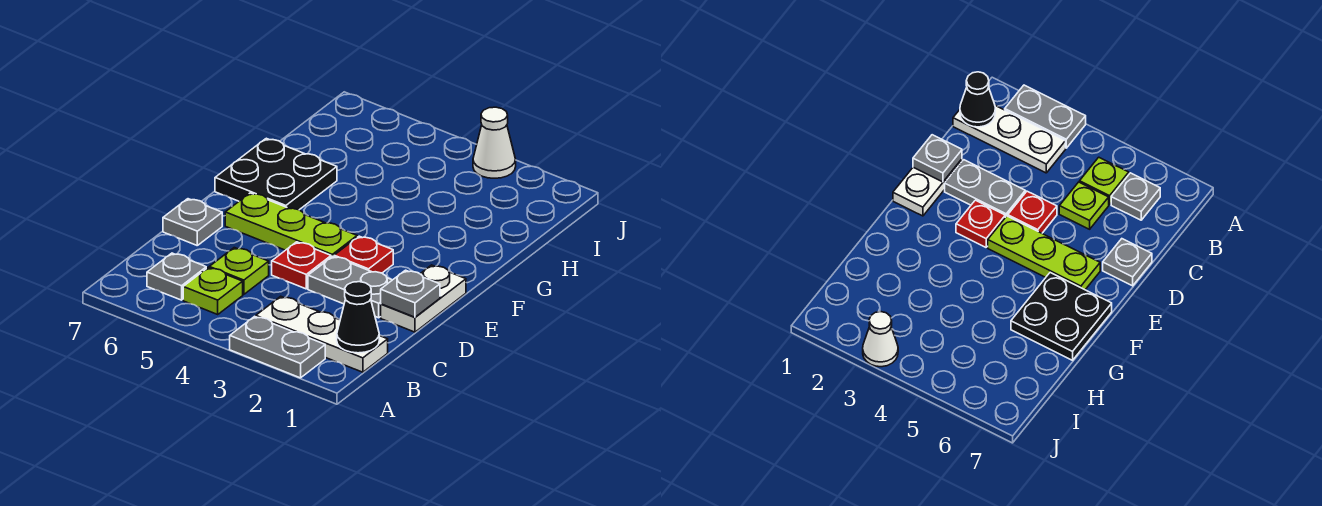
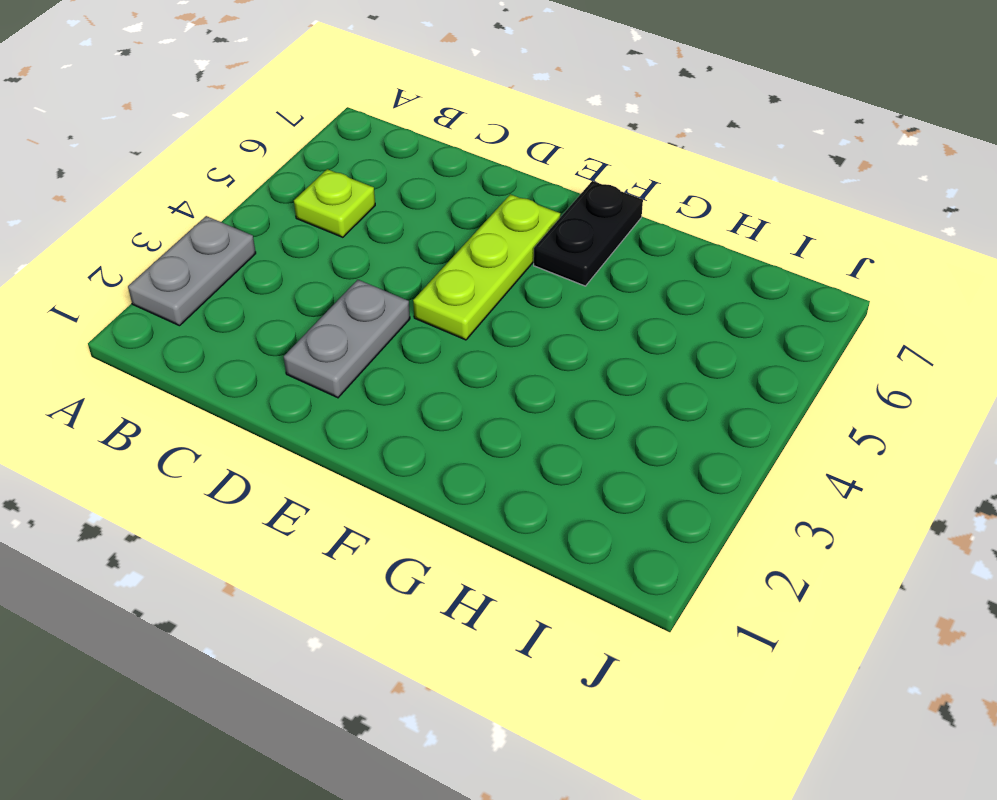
black plate F6:F7 level 1 -> black plate F6:G7 level 1
none -> white plate B1:B3 level 1
none -> grey plate B6 level 1
none -> lime plate C5 level 1

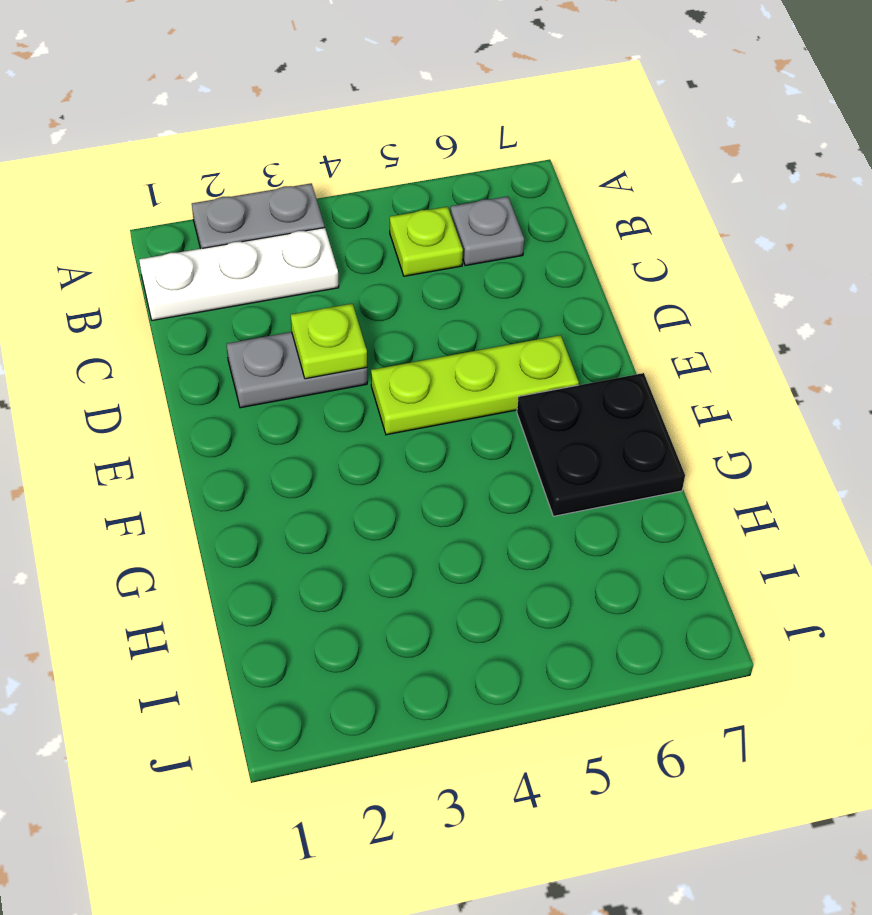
lime plate D3 level 2 -> lime plate C5 level 1
none -> white plate D1:E1 level 1
none -> red plate D4 level 1
none -> grey plate D7 level 1

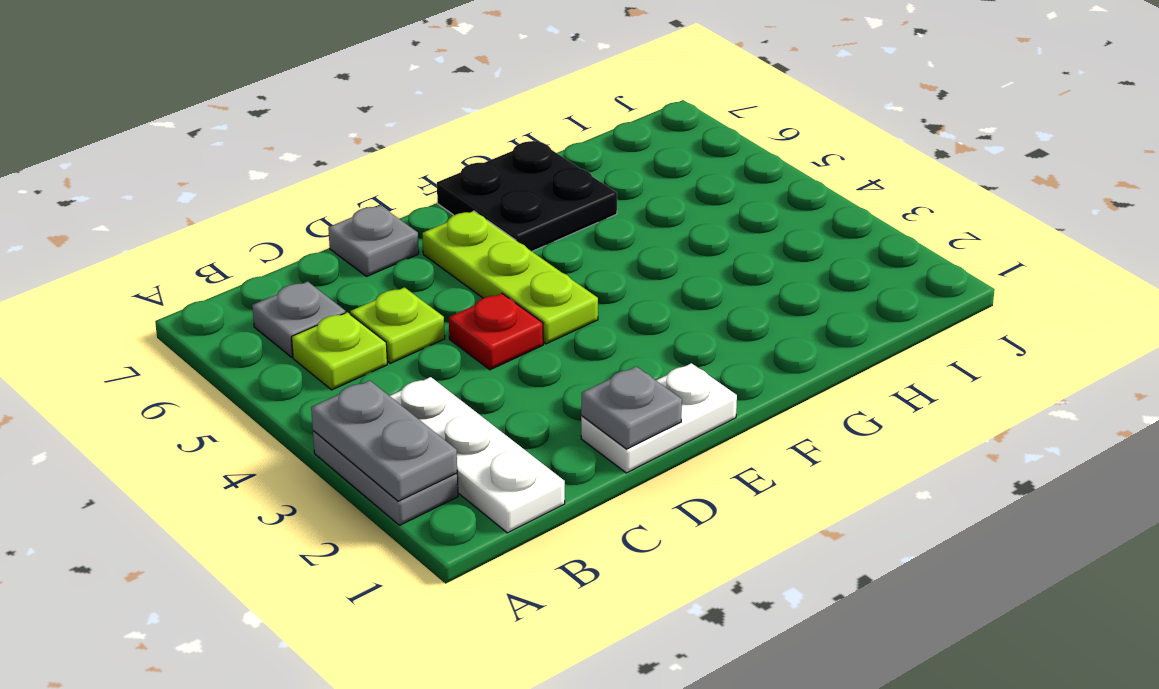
grey plate A2:A3 level 2 -> grey plate D2:D3 level 1
none -> red plate E3 level 1
none -> white cone J3 level 1
none -> black cone B1 level 2

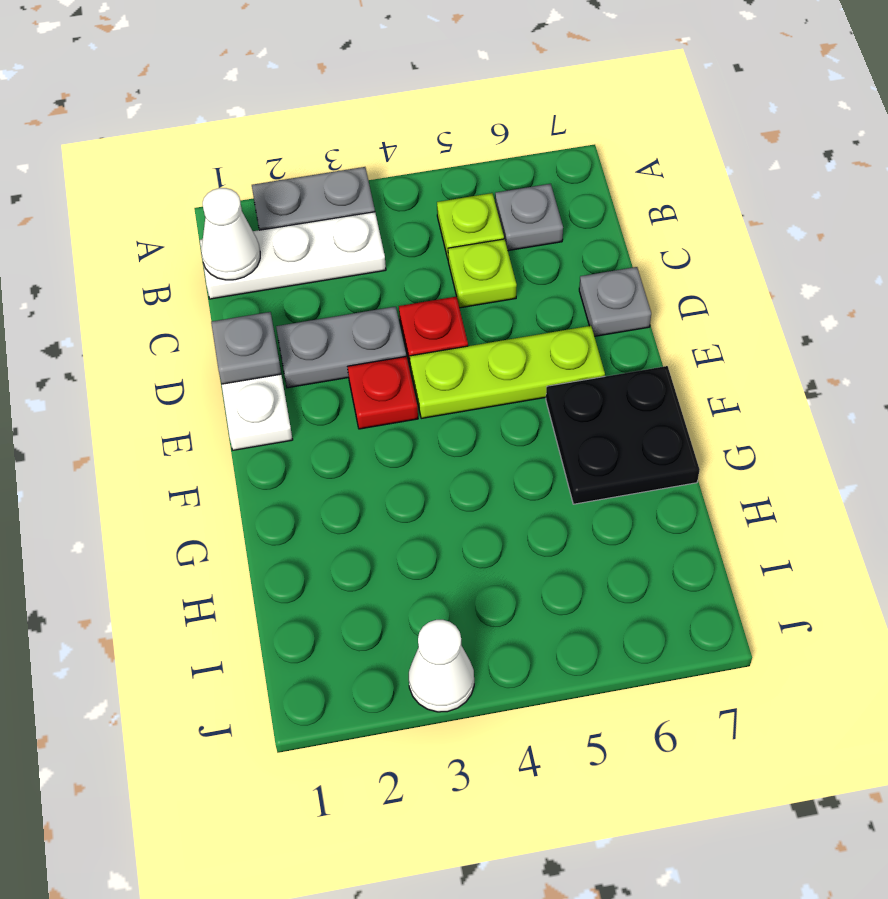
white cone B1 level 2 -> black cone B1 level 2

